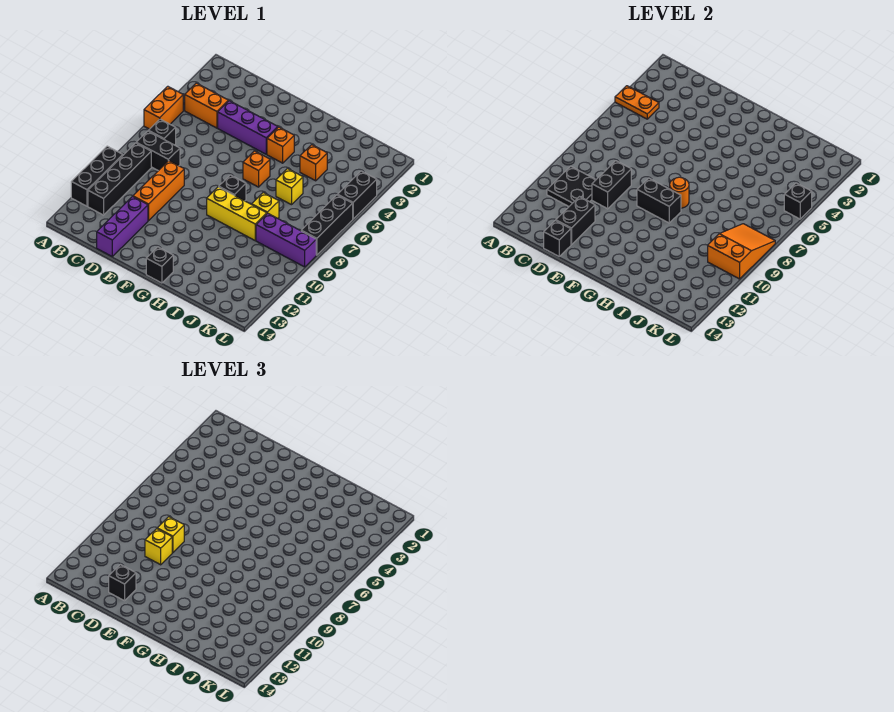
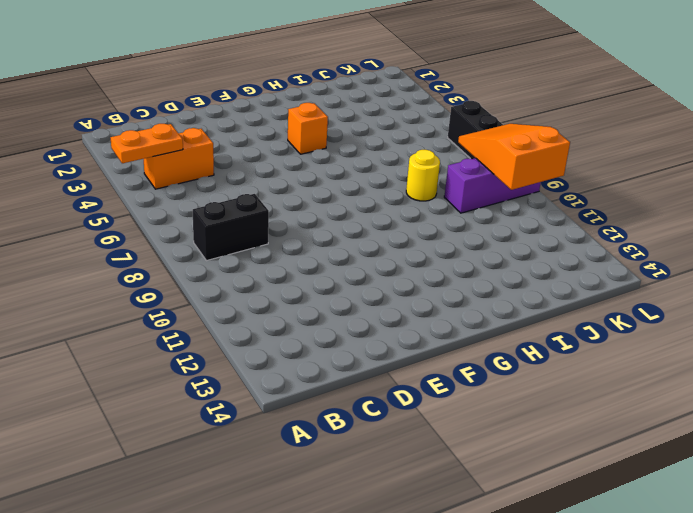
yellow round brick I8 level 1 -> yellow brick I8 level 1
none -> orange brick A5:A6 level 1
none -> black brick A10:A12 level 1
none -> black brick B7 level 1
none -> black brick B9:B12 level 1

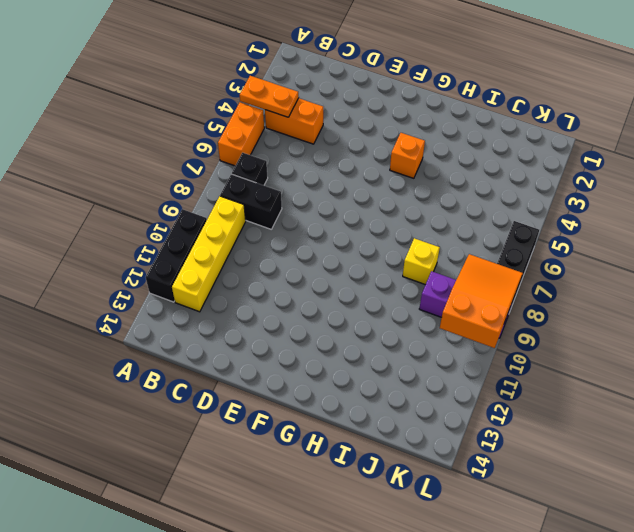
yellow brick B9:B12 level 1 -> black brick B9:B12 level 1
none -> purple brick D4:F4 level 1
none -> orange brick D9:D11 level 1
none -> purple brick D12:D14 level 1
none -> orange brick G6 level 1

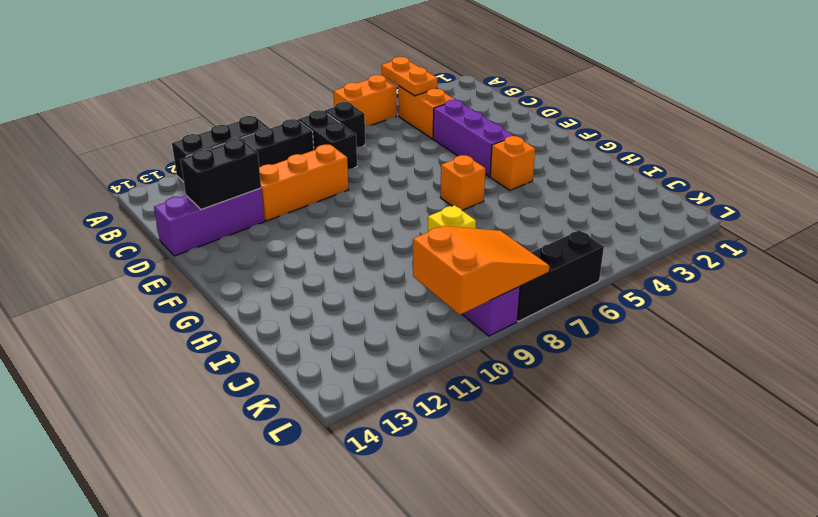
none -> black brick G8 level 1
none -> yellow brick G9:I9 level 1
none -> black brick G14 level 1
none -> orange brick I4 level 1

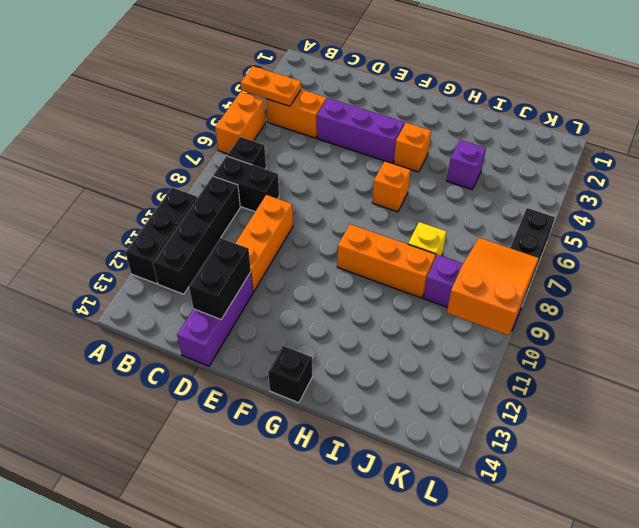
orange brick G9:I9 level 1 -> yellow brick G9:I9 level 1
purple brick I4 level 1 -> orange brick I4 level 1
none -> black brick G8 level 1
none -> yellow brick I6 level 1
none -> black brick L4:L5 level 1
none -> black plate B10:C11 level 2

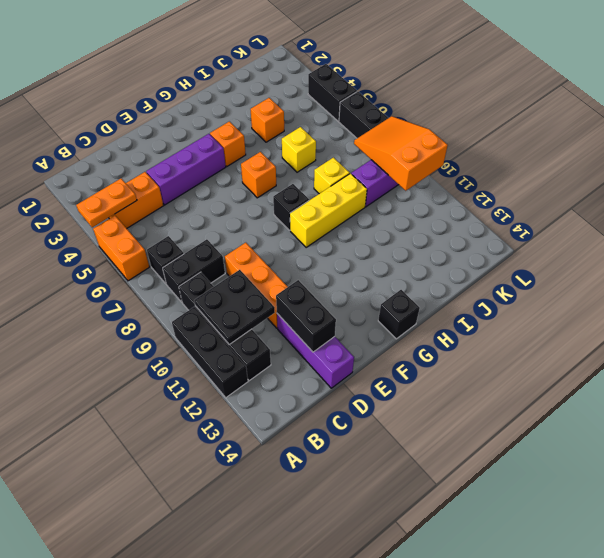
none -> black brick D9:D10 level 2
none -> black brick D14 level 2
none -> black brick F9:G9 level 2
none -> orange round brick G8 level 2

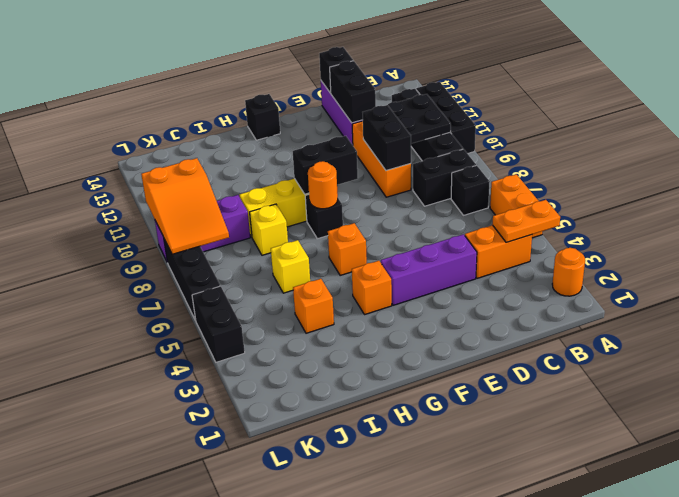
orange round brick A2 level 1 -> none
none -> black brick L5 level 2
none -> yellow brick D9 level 3
none -> yellow brick D10 level 3
none -> black brick D13 level 3

